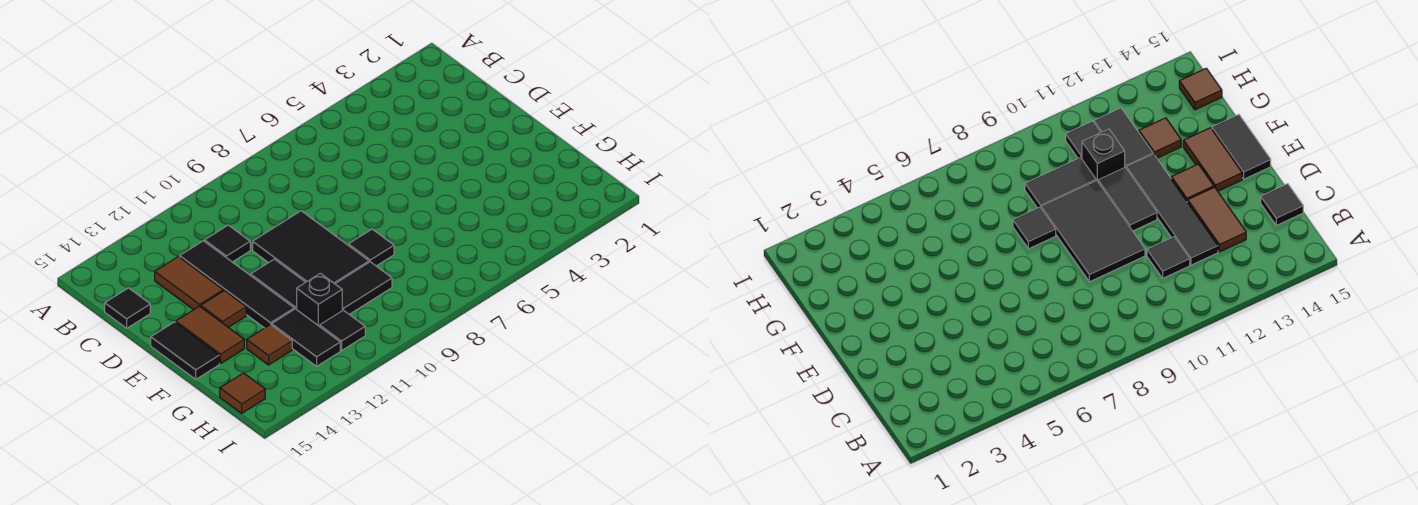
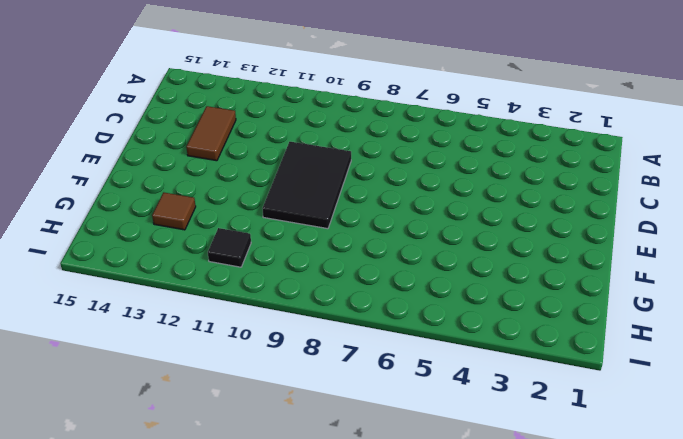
none -> black tile C11 level 1
none -> black tile C12:F12 level 1
none -> black tile C15 level 1

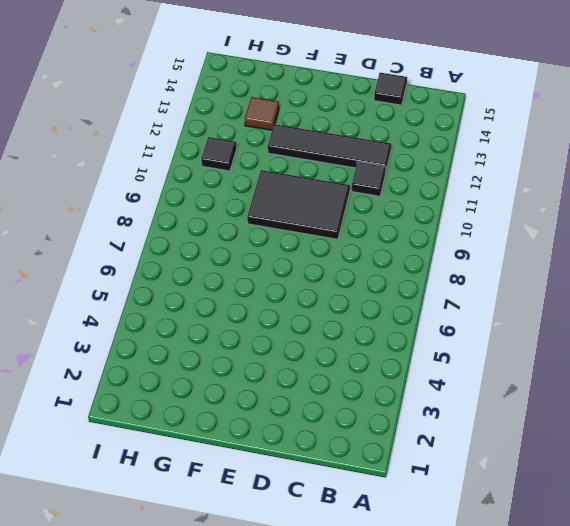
none -> brown tile C13:D13 level 1
none -> black tile E11:F11 level 1
none -> brown tile E13 level 1

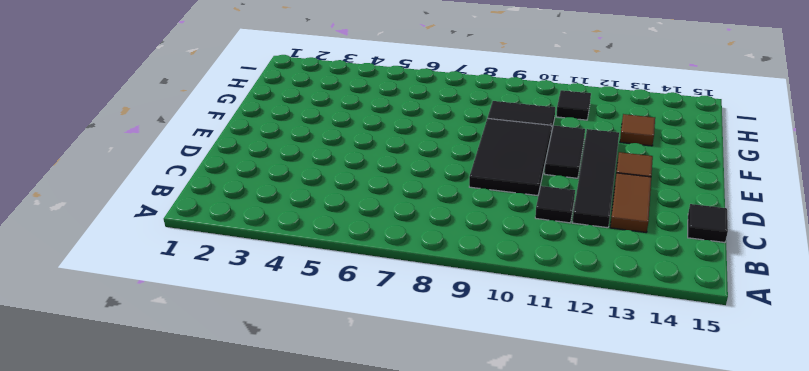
none -> brown tile E14:F14 level 1
none -> black tile E15:F15 level 1
none -> black tile F8 level 1

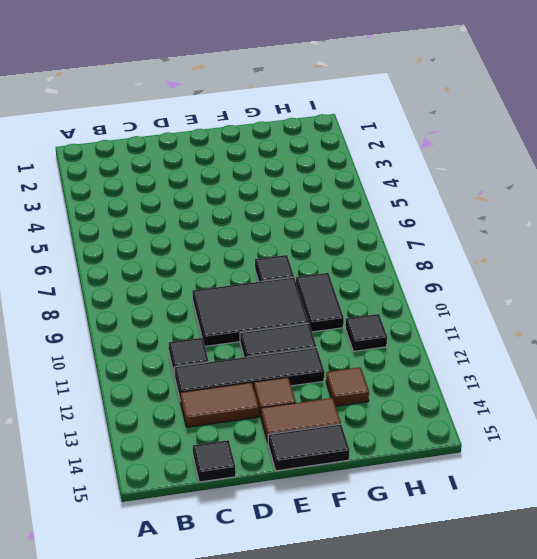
none -> black brick G11 level 1
none -> black tile G12:H12 level 1
none -> brown tile H15 level 1

